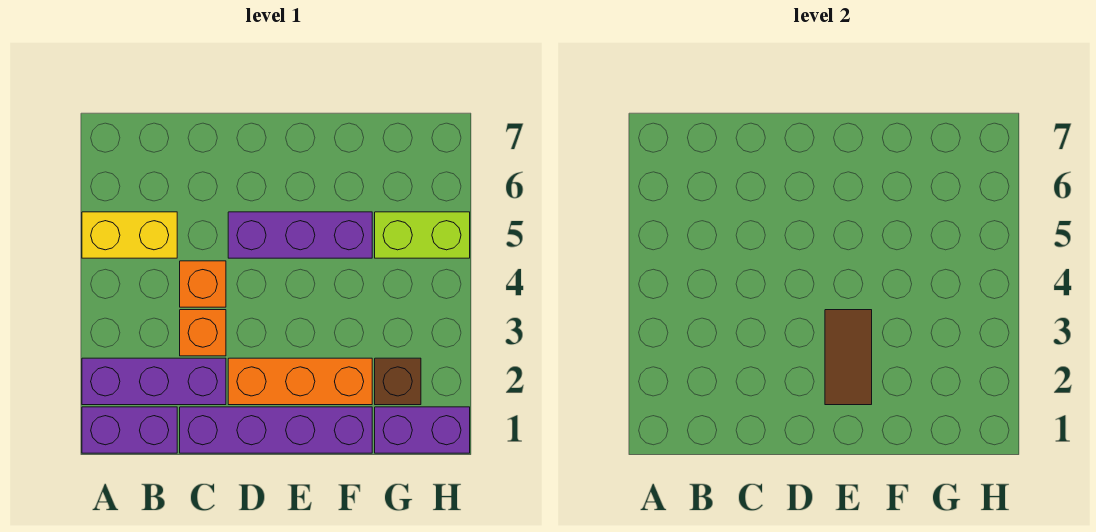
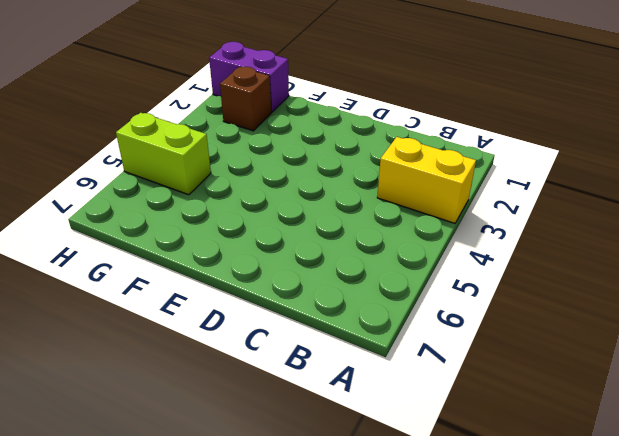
yellow brick A3:B3 level 1 -> yellow brick A5:B5 level 1
none -> purple brick A1:B1 level 1
none -> purple brick A2:C2 level 1
none -> purple brick C1:F1 level 1

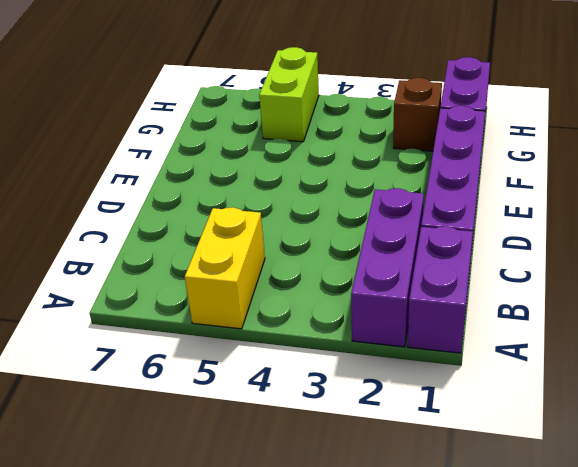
none -> orange brick C3 level 1
none -> orange brick C4 level 1
none -> orange brick D2:F2 level 1

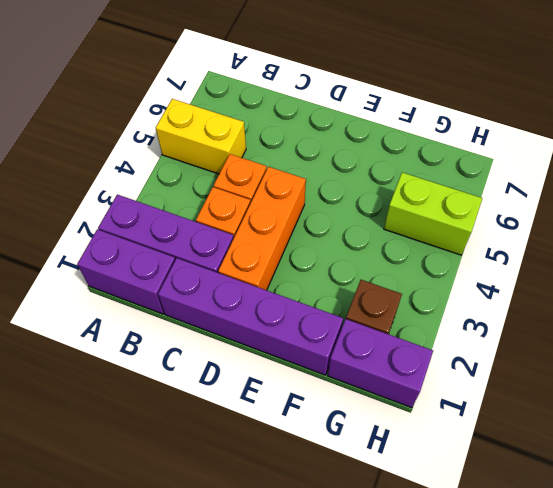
orange brick D2:D4 level 1 -> orange brick D2:F2 level 1
none -> purple brick D5:F5 level 1
none -> brown tile E2:E3 level 2

